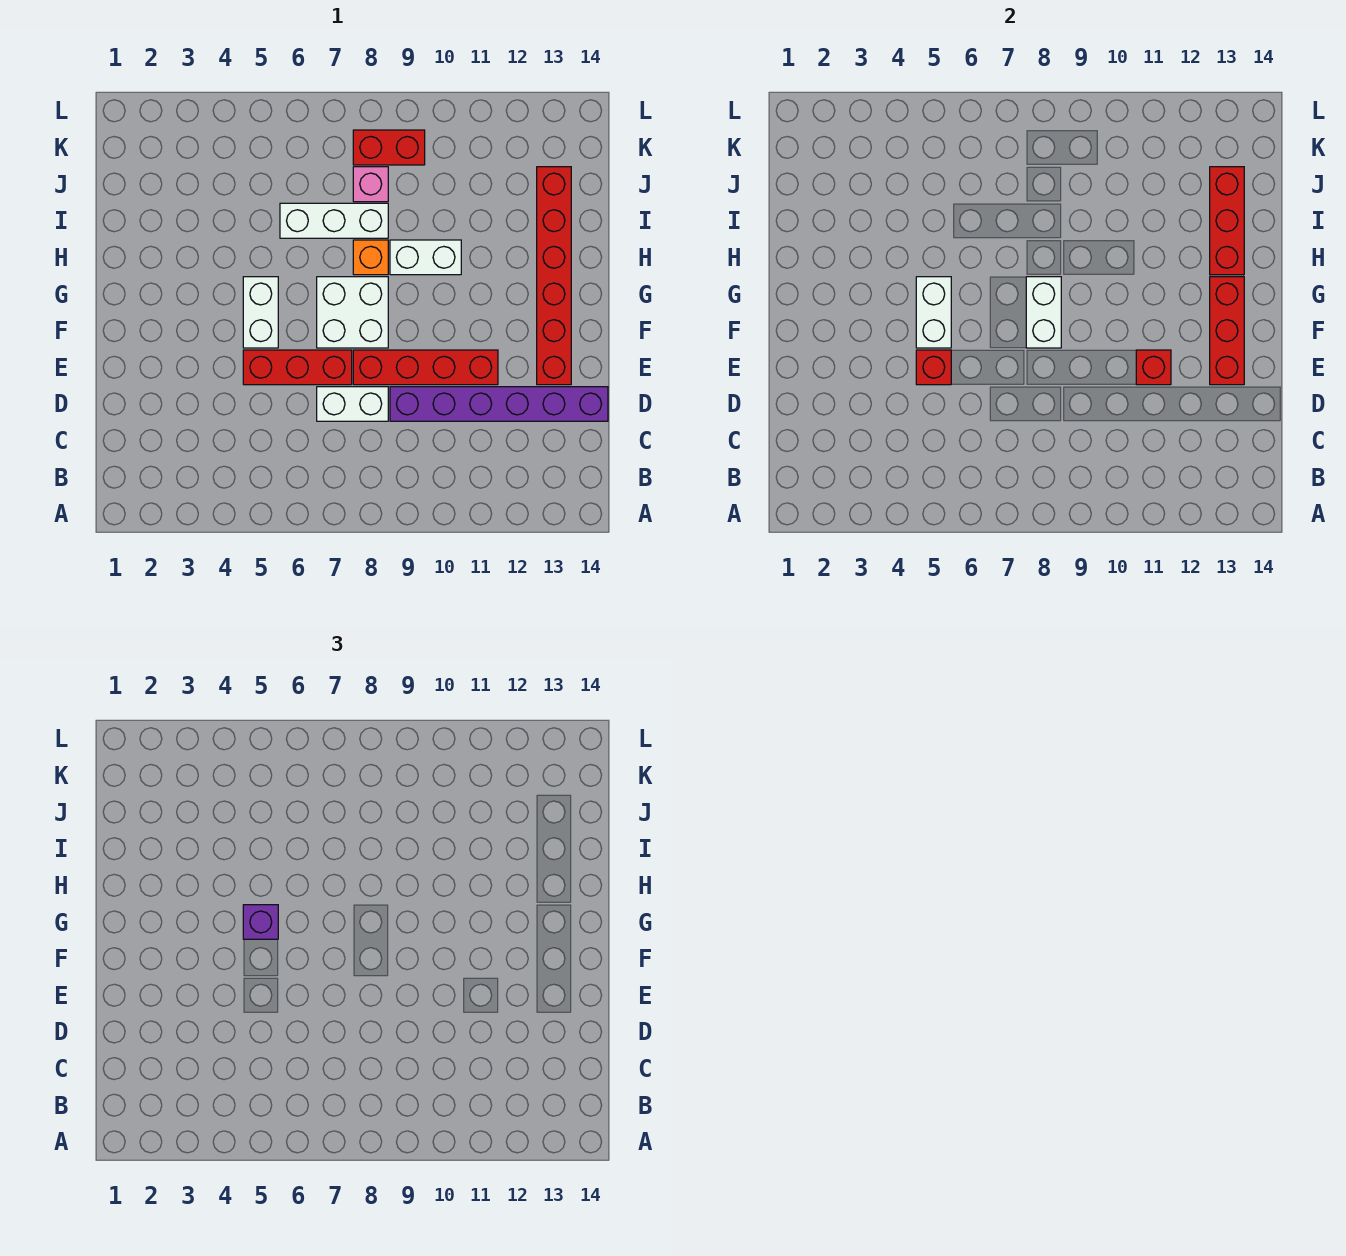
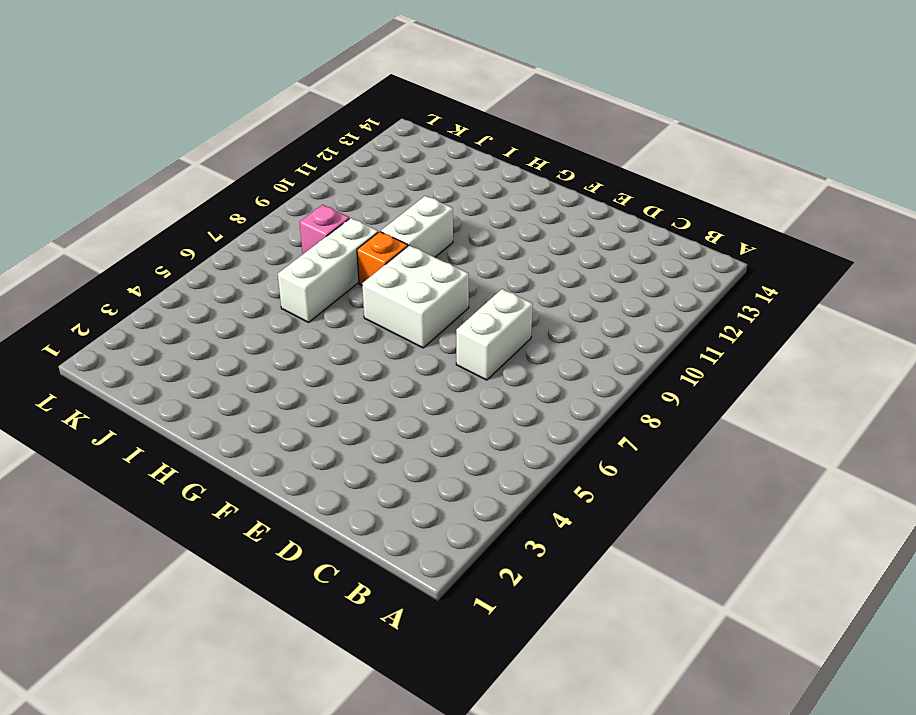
none -> purple brick D9:D14 level 1
none -> red brick E5:E7 level 1
none -> red brick E8:E11 level 1

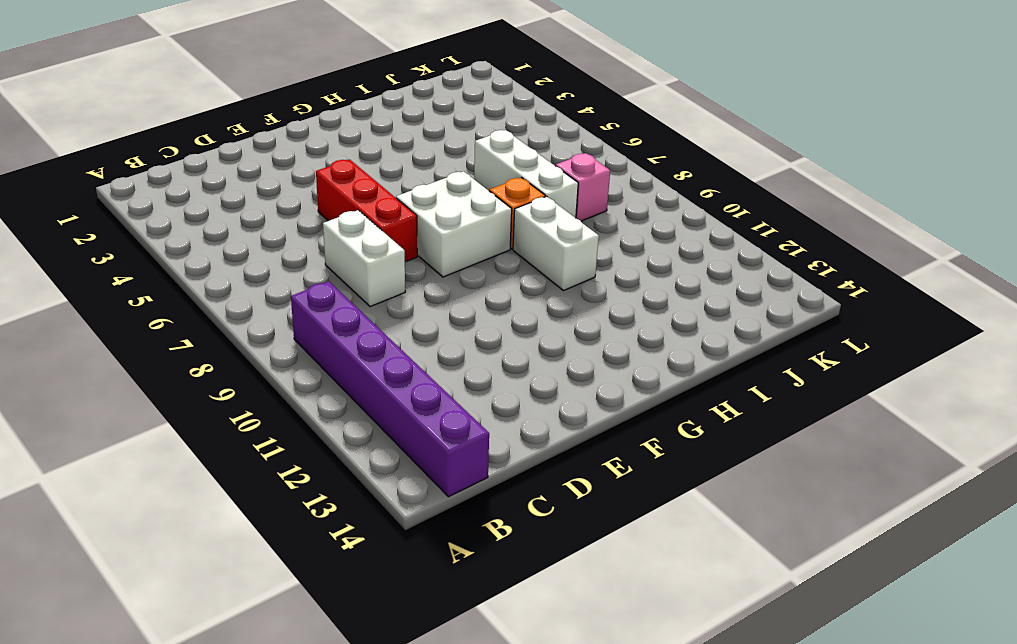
purple brick B9:B14 level 1 -> purple brick D9:D14 level 1
none -> red brick E8:E11 level 1
none -> red brick E13:J13 level 1
none -> white brick F5:G5 level 1

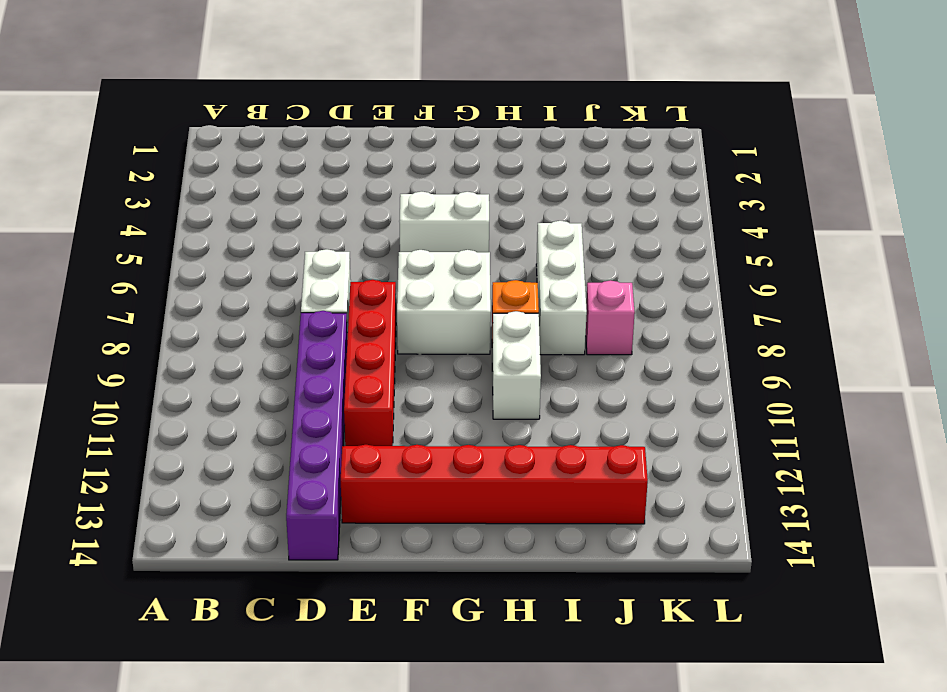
none -> red brick E5:E7 level 1
none -> red brick K8:K9 level 1
none -> red brick E5 level 2

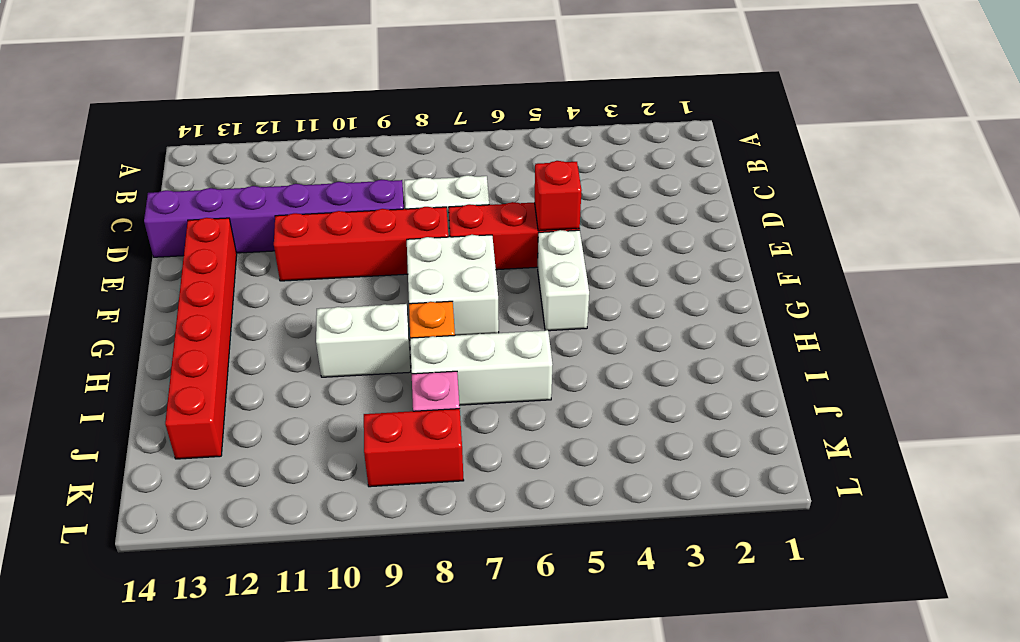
none -> red brick E11 level 2
none -> red brick E13:G13 level 2
none -> white brick F5:G5 level 2

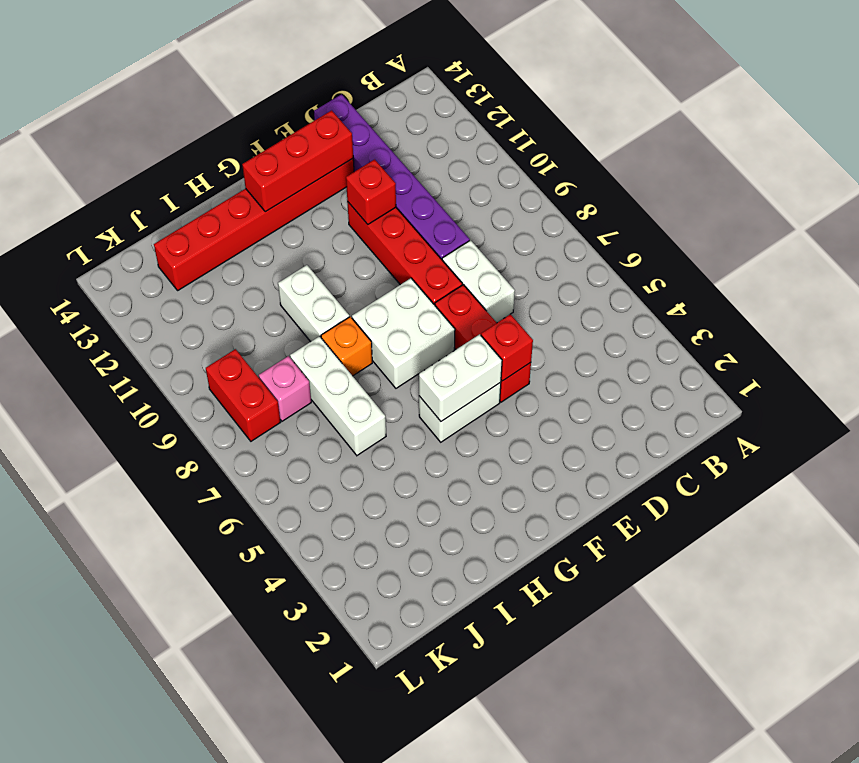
none -> white brick F8:G8 level 2
none -> red brick H13:J13 level 2
none -> purple brick G5 level 3

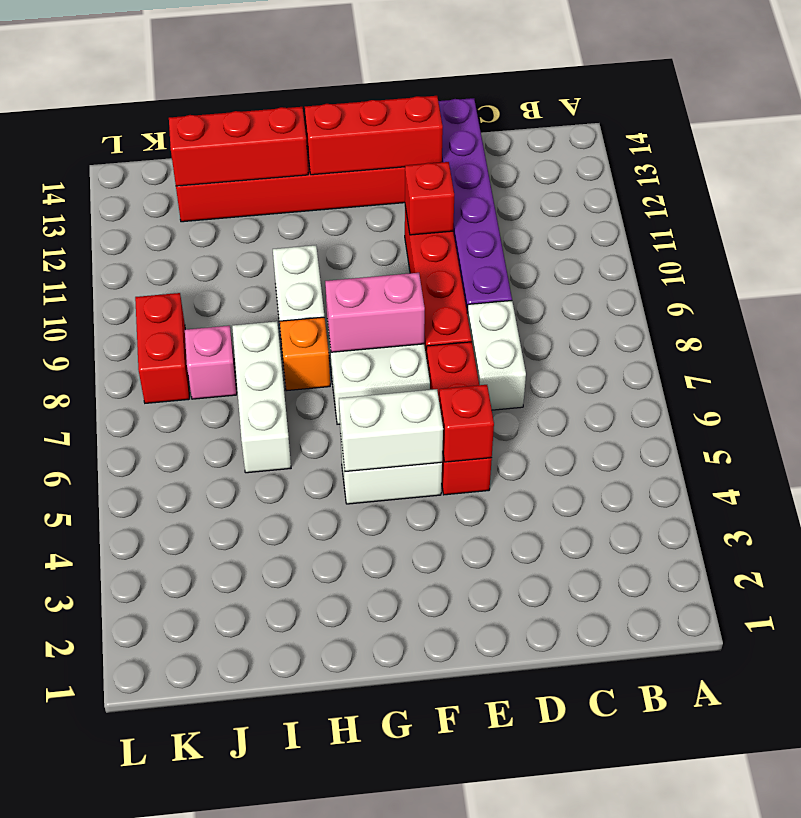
pink brick F8:G8 level 2 -> white brick F8:G8 level 2
none -> purple brick G5 level 3

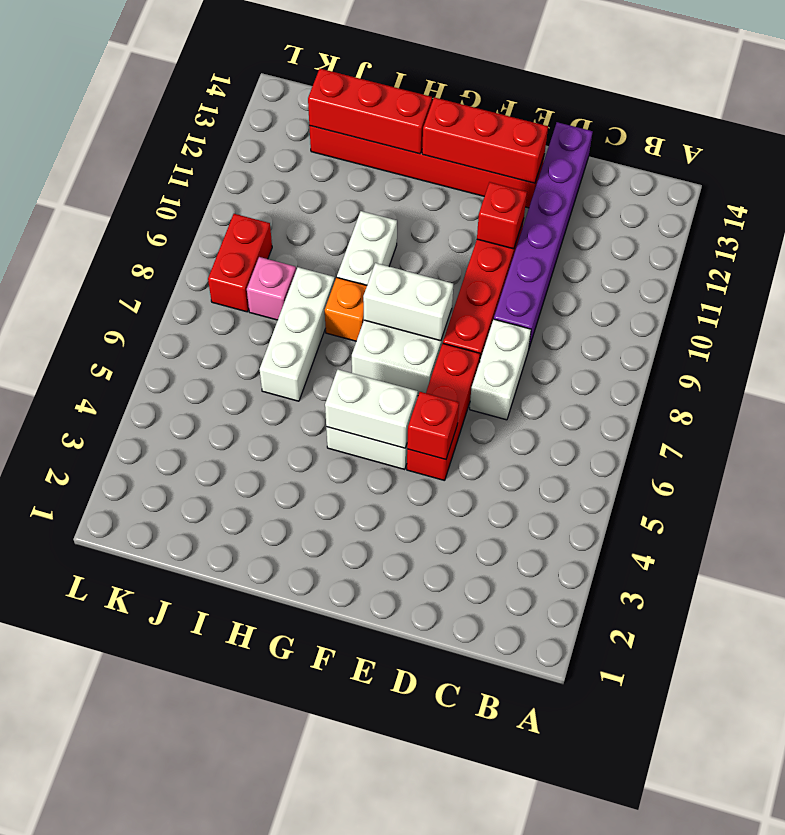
none -> purple brick G5 level 3

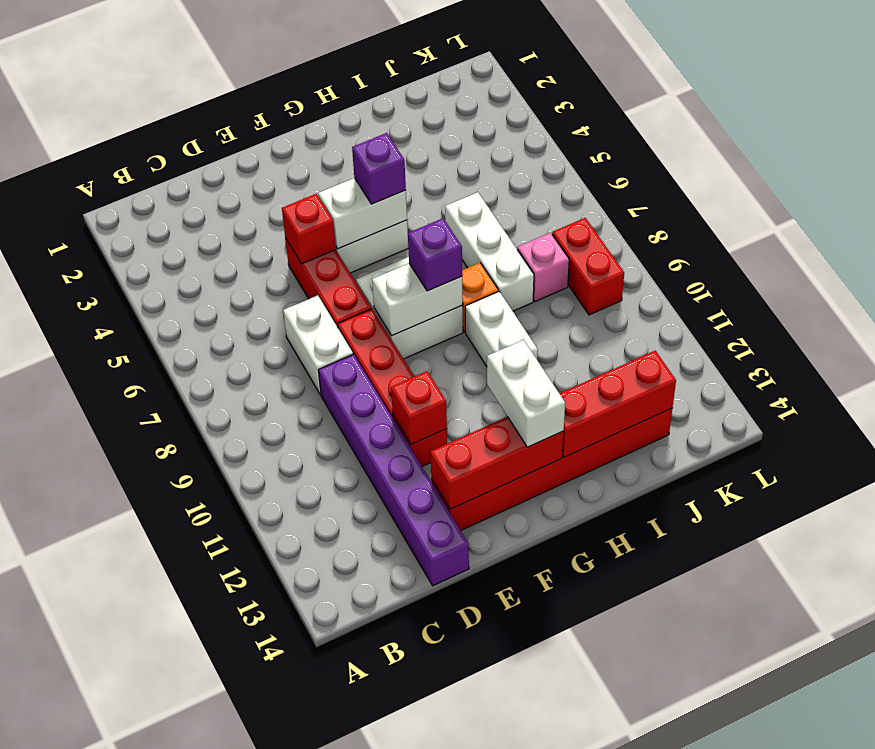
purple brick G8 level 3 -> none
white brick G12:G13 level 3 -> none

